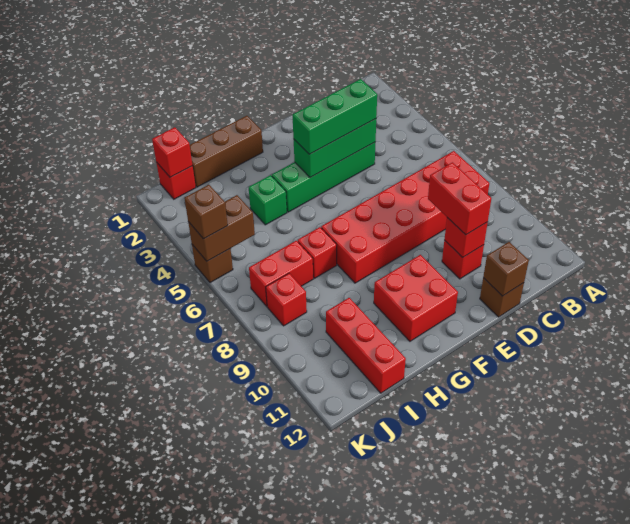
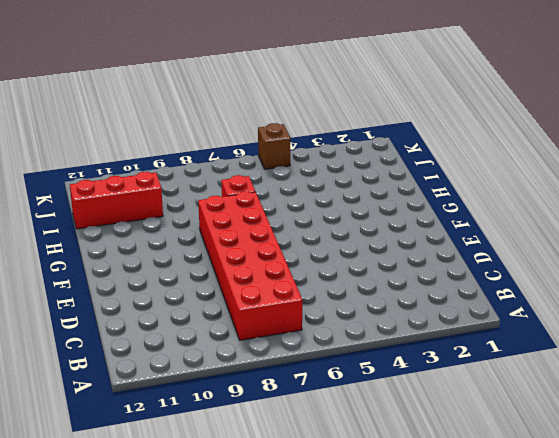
none -> green brick D4:G4 level 1
none -> red brick D10 level 1
none -> brown brick D12 level 1

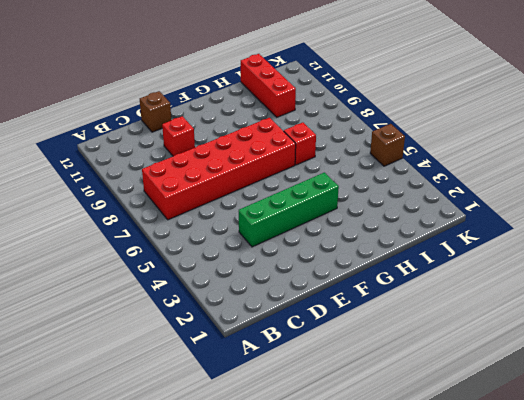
none -> red brick F10:G11 level 1
none -> brown brick G1:I1 level 1
none -> green brick H4 level 1

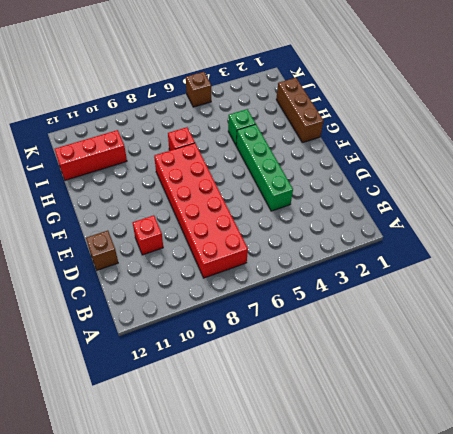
none -> red brick F10:G11 level 1
none -> red brick I7:J7 level 1
none -> red brick J1 level 1

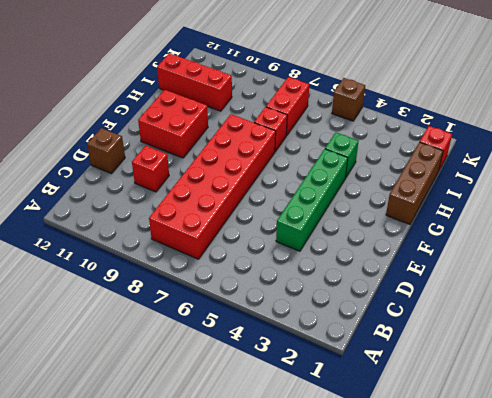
none -> red brick J8 level 1
none -> green brick D4:F4 level 2
none -> red brick D10 level 2

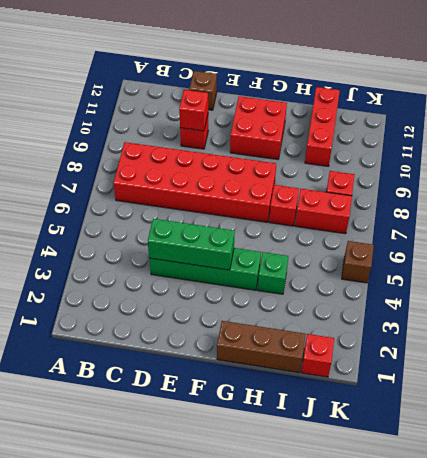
none -> brown brick D12 level 2
none -> red brick J1 level 2
none -> brown brick J5:K5 level 2

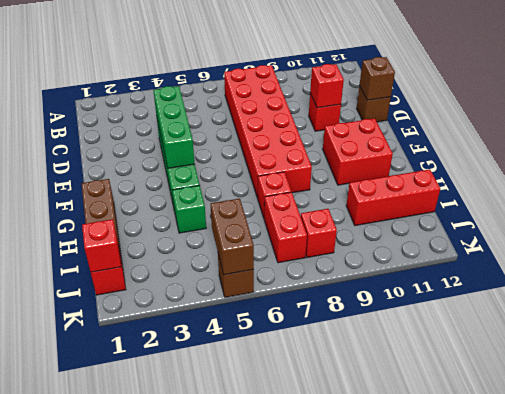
none -> green brick D4:F4 level 3
none -> red brick D9:D10 level 3
none -> brown brick K5 level 3

